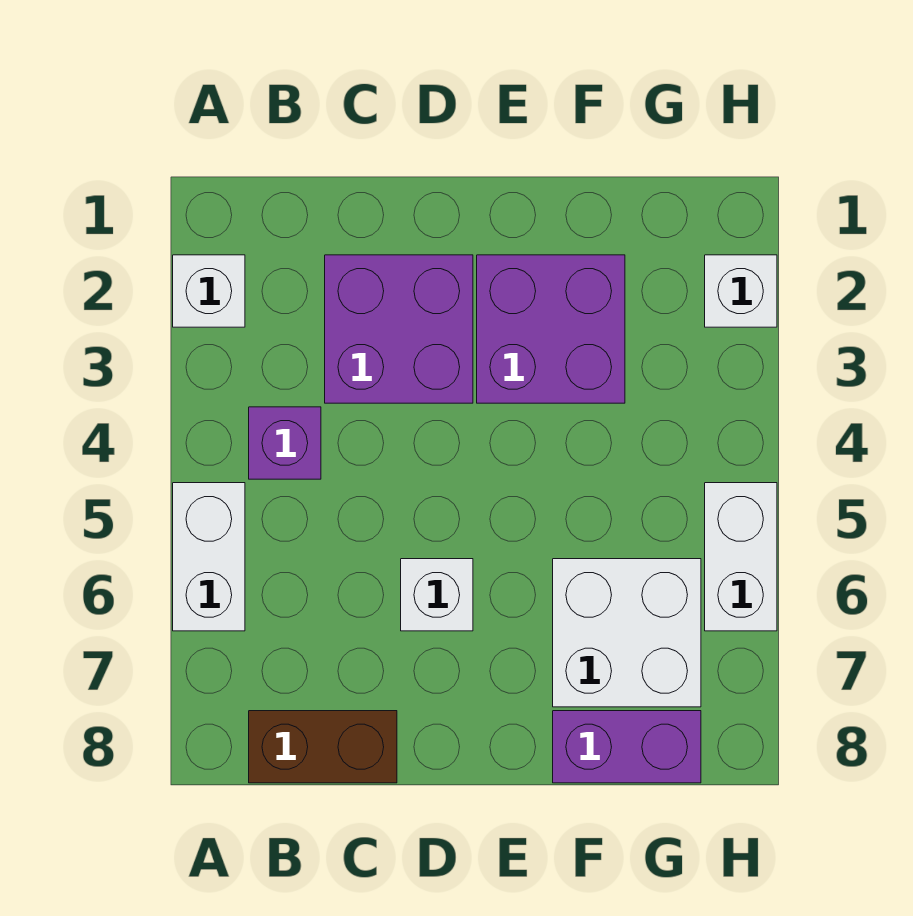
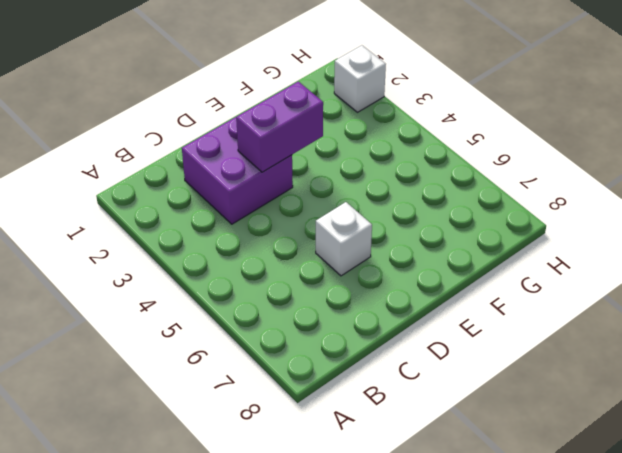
purple brick D3:E3 level 2 -> purple brick F8:G8 level 1
none -> white brick A2 level 1
none -> white brick A5:A6 level 1

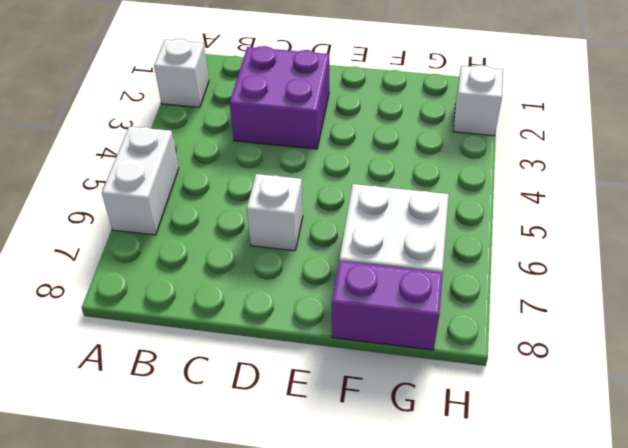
none -> purple brick B4 level 1
none -> brown brick B8:C8 level 1

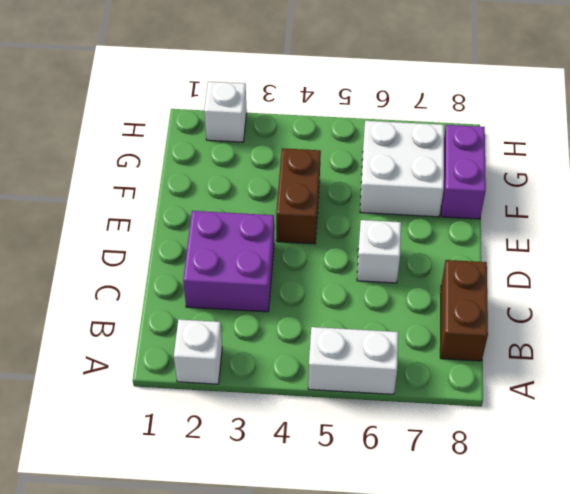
brown brick E4:F4 level 1 -> none
none -> purple brick B4 level 1
none -> purple brick E2:F3 level 1

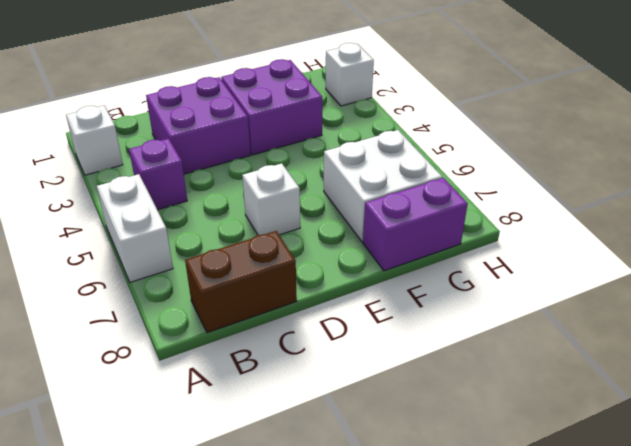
none -> white brick H5:H6 level 1

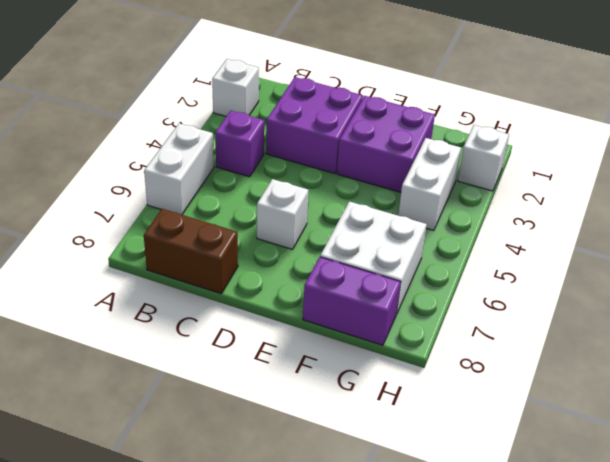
white brick G3:G4 level 1 -> white brick H5:H6 level 1

